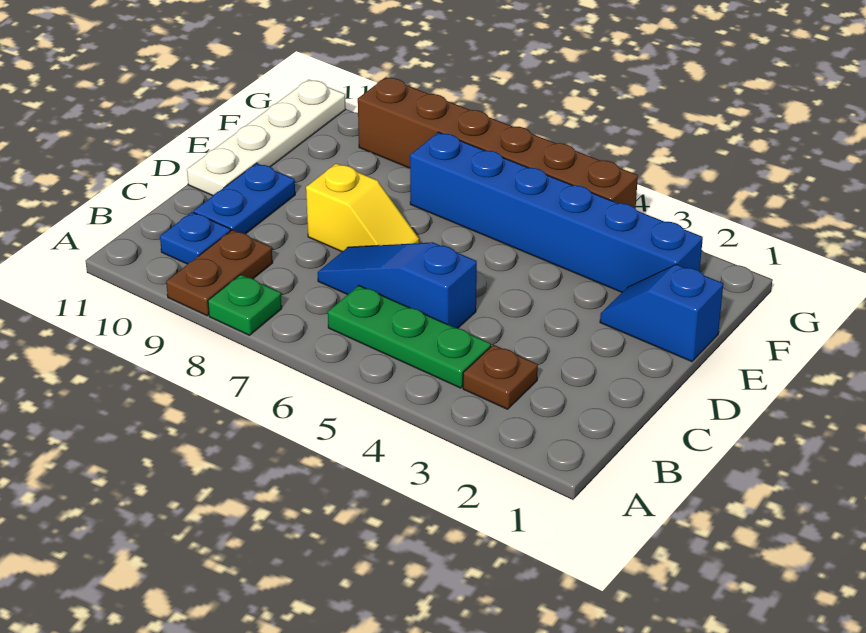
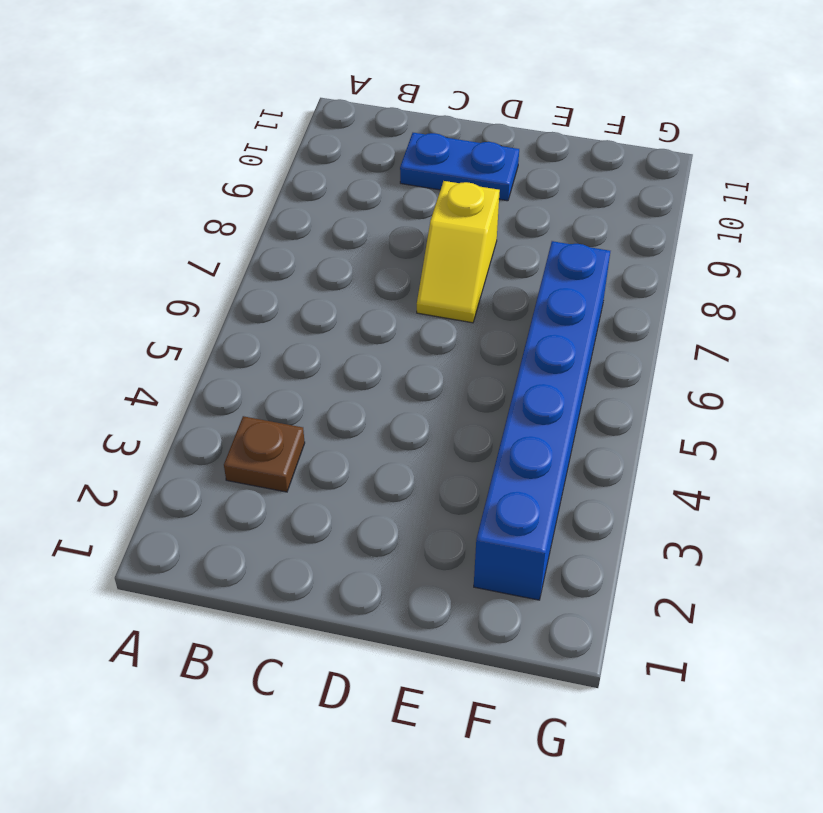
none -> green plate A8 level 1
none -> brown plate A9:B9 level 1
none -> green plate B4:B6 level 1

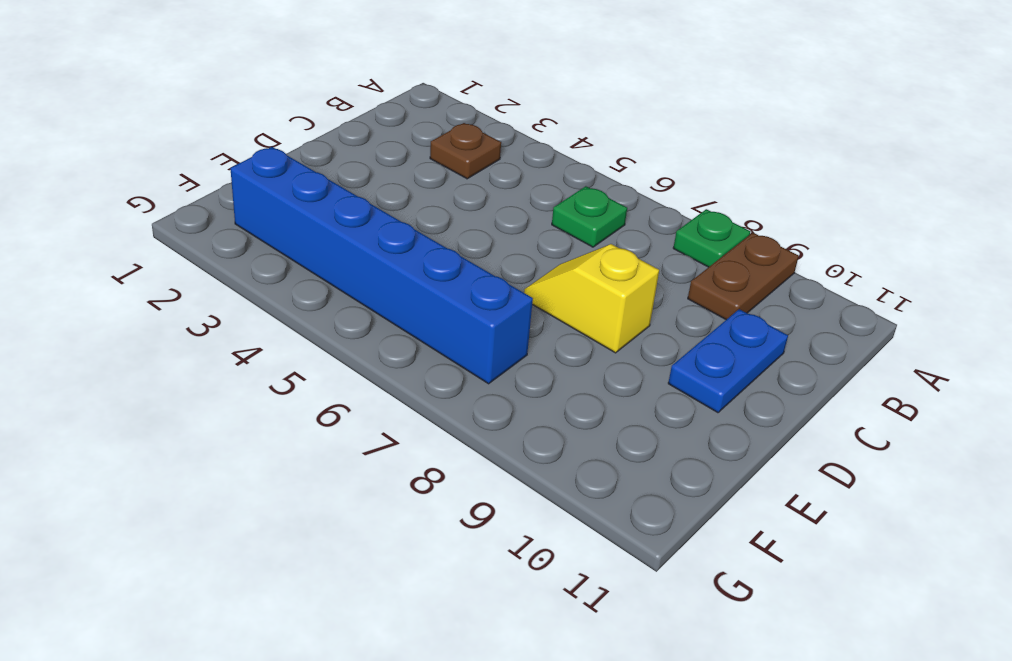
green plate B6 level 1 -> green plate B4:B6 level 1
none -> blue plate B10 level 1
none -> blue slope C5:C7 level 1 top 5
none -> white plate D11:G11 level 1

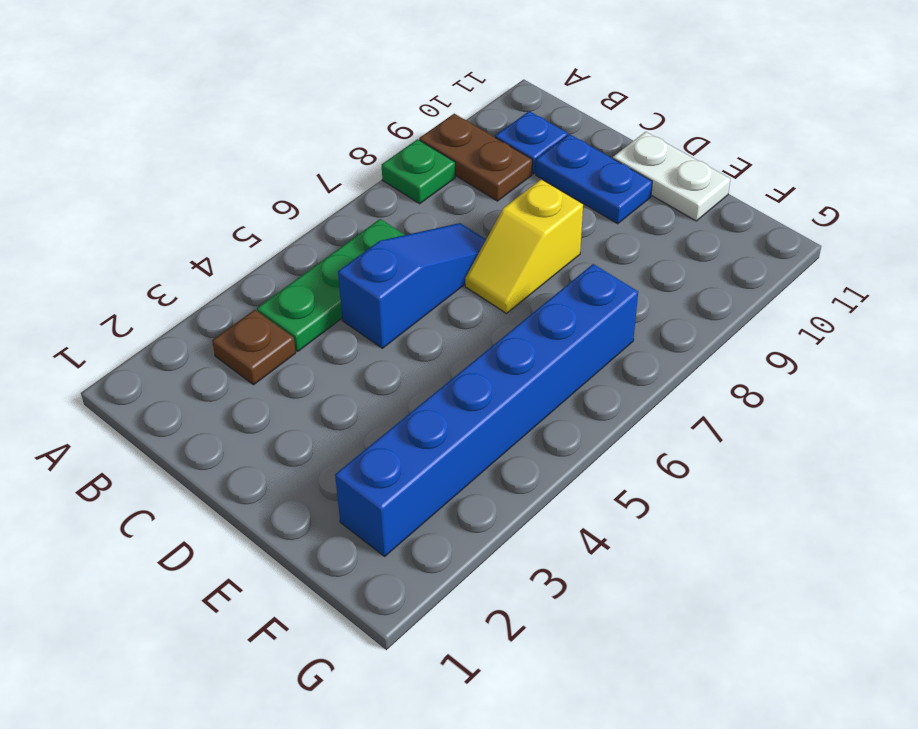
white plate D11:E11 level 1 -> white plate D11:G11 level 1
none -> blue slope E1:E2 level 1 top 1
none -> brown brick G4:G9 level 1

